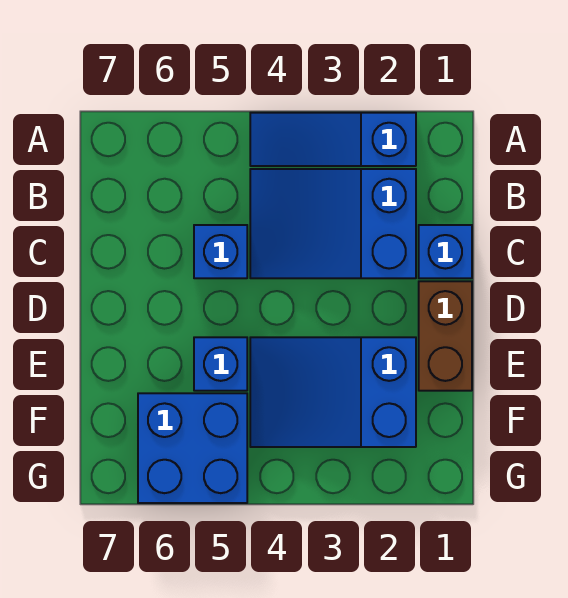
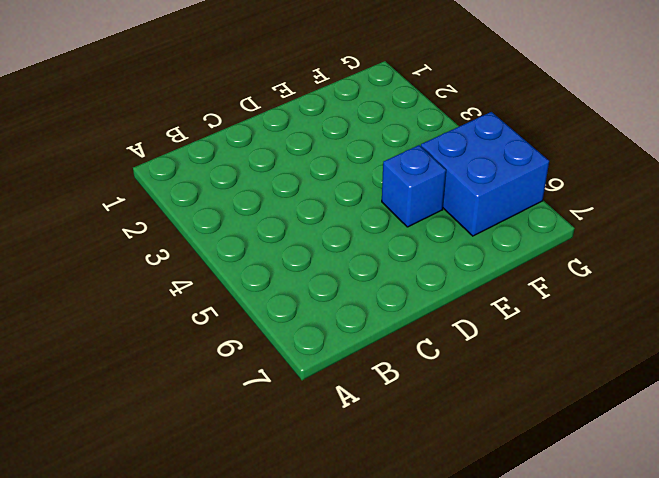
none -> blue slope A2:A4 level 1 top 2
none -> blue slope B2:C4 level 1 top 2

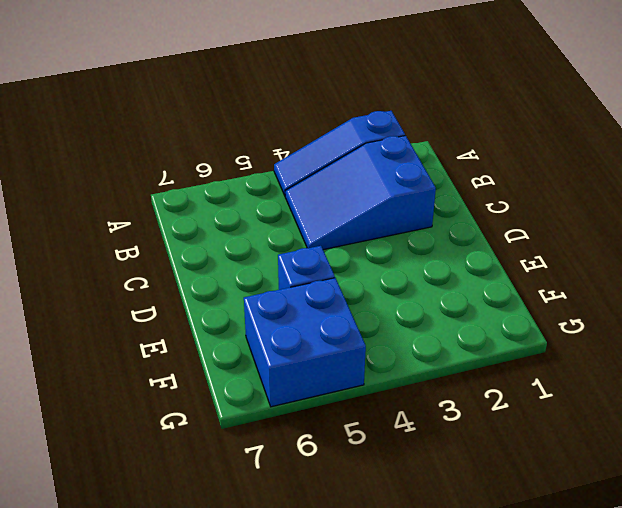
none -> blue brick C1 level 1
none -> blue brick C5 level 1

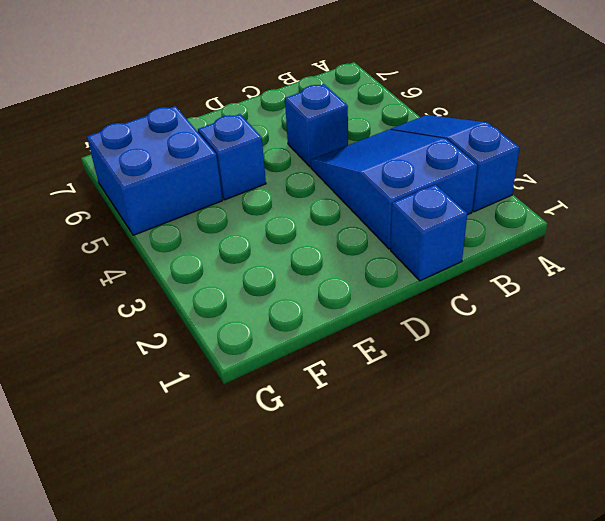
none -> brown brick D1:E1 level 1
none -> blue slope E2:F4 level 1 top 2

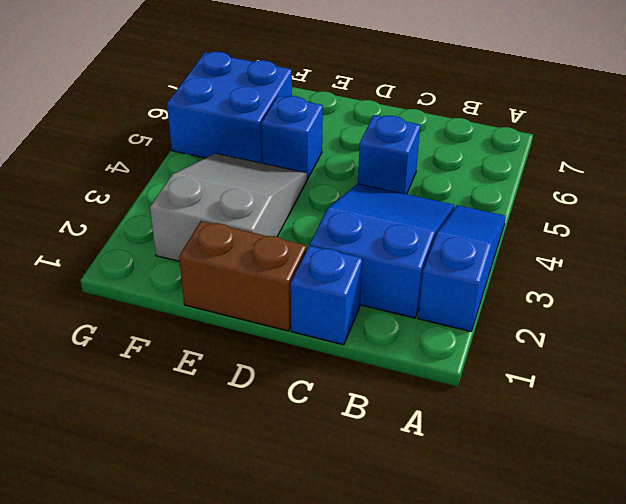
grey slope E2:F4 level 1 top 2 -> blue slope E2:F4 level 1 top 2

